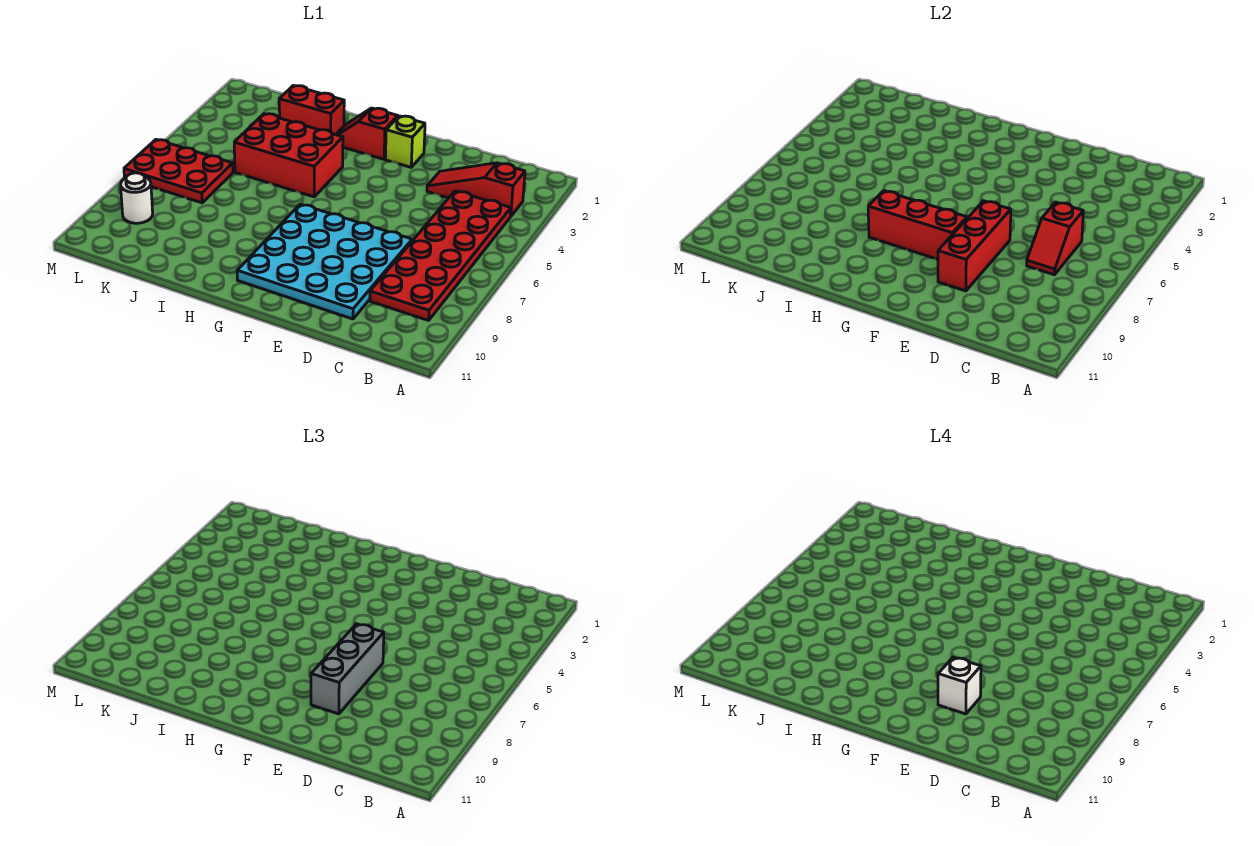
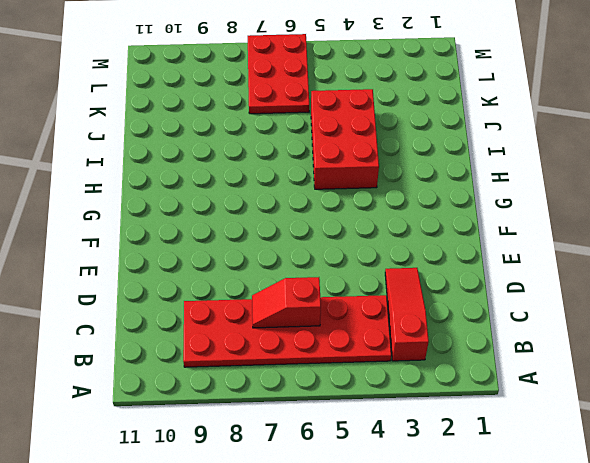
none -> cyan plate D7:G10 level 1
none -> lime brick F2 level 1
none -> red slope G2:H2 level 1 top G

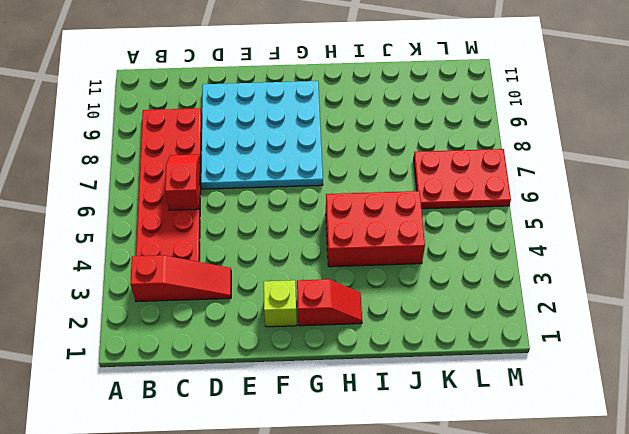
none -> red brick I2:J2 level 1
none -> white round brick L9 level 1
none -> red brick E7:E9 level 2

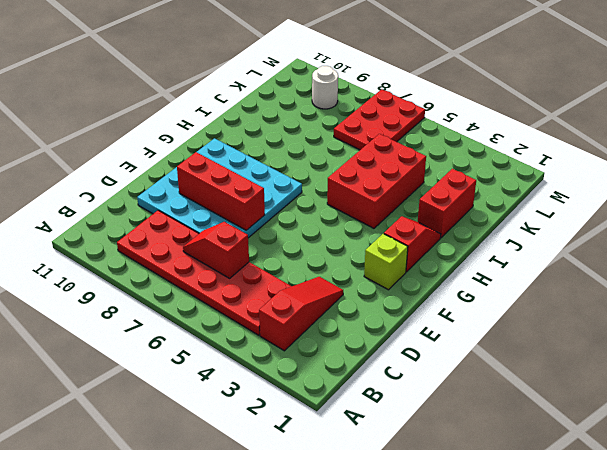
none -> red brick F8:H8 level 2
none -> grey brick E7:E9 level 3
none -> white brick E9 level 4

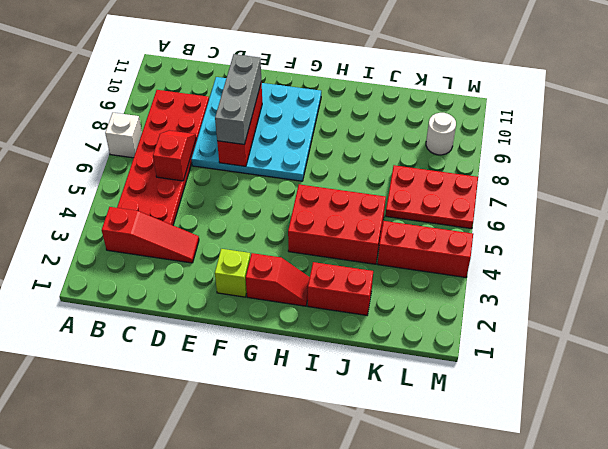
white brick A7 level 1 -> white brick E9 level 4
red brick K4:M4 level 1 -> red brick F8:H8 level 2

